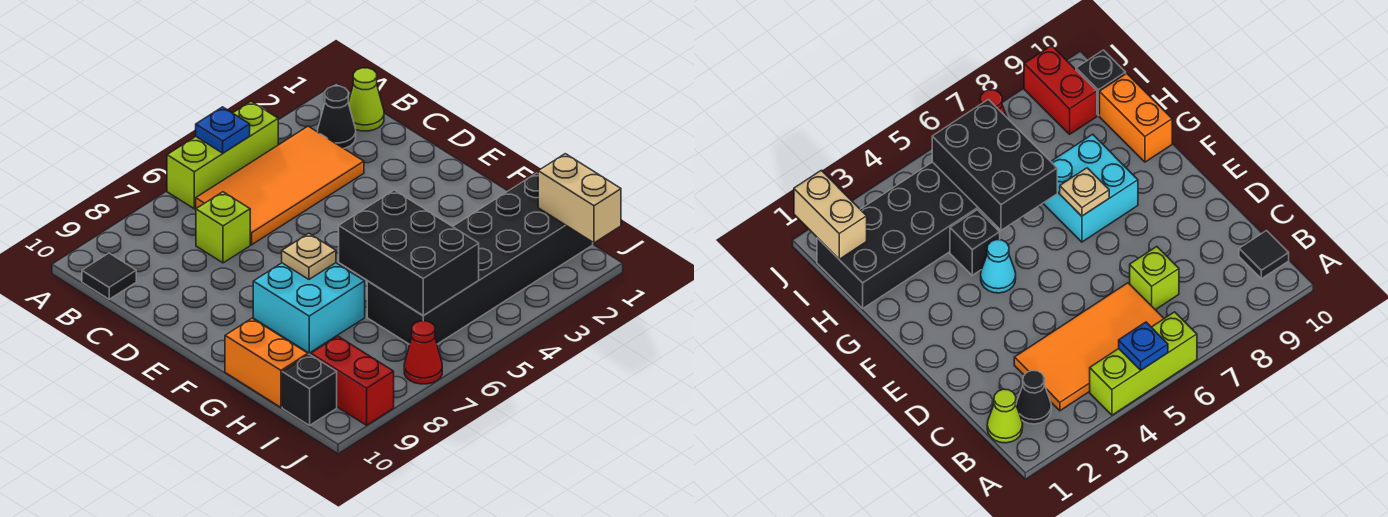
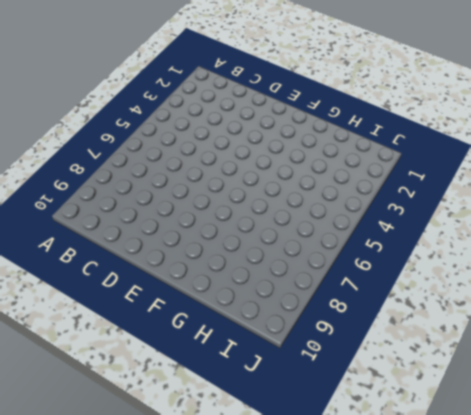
none -> lime brick A4:A6 level 1
none -> lime cone B1 level 1
none -> black cone B2 level 1

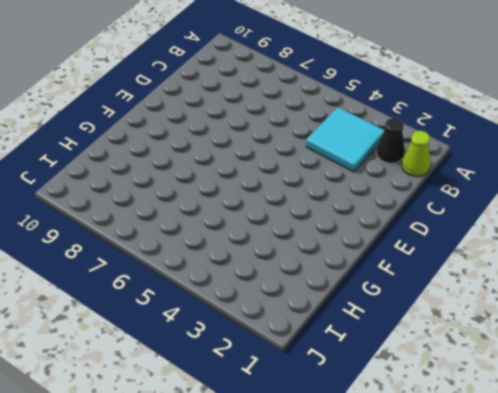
cyan tile B3:C4 level 1 -> orange tile B3:C6 level 1
none -> lime brick A4:A6 level 1
none -> black tile B10 level 1
none -> lime brick C7 level 1

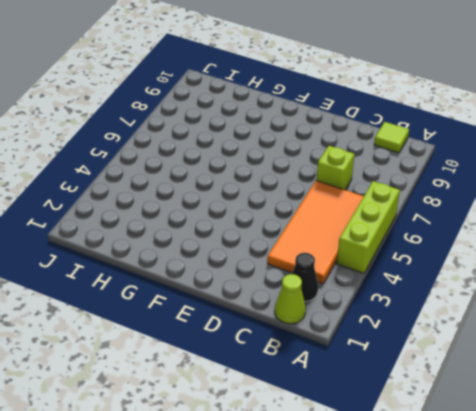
lime tile B10 level 1 -> black tile B10 level 1
none -> cyan cone F4 level 1
none -> cyan brick F7:G8 level 1
none -> black brick G4 level 1

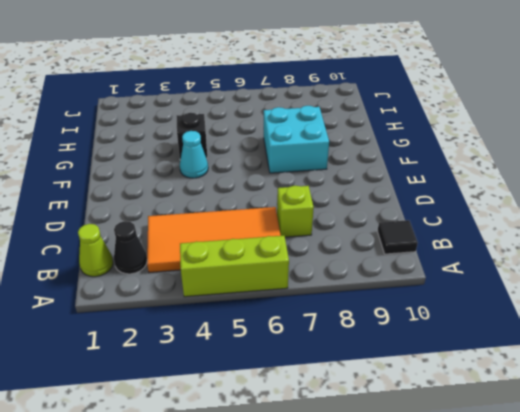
none -> orange brick G10:H10 level 1
none -> black brick H1:I6 level 1
none -> red brick I9:J9 level 1

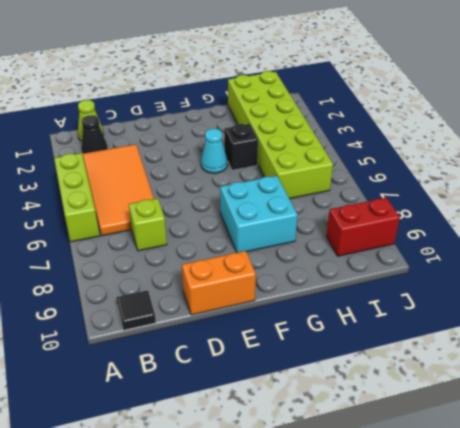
orange brick D10:E10 level 1 -> orange brick G10:H10 level 1
lime brick H1:I6 level 1 -> black brick H1:I6 level 1
none -> black brick I10 level 1
none -> red cone J7 level 1
none -> blue plate A5 level 2

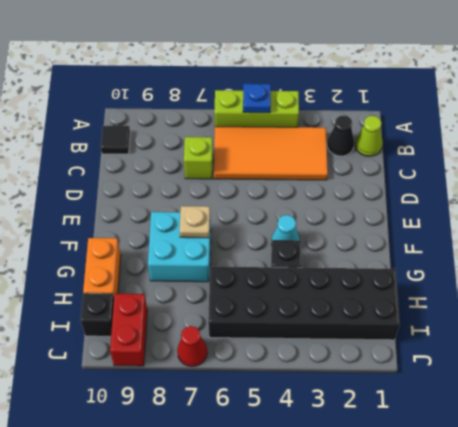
none -> black brick G5:I6 level 2
none -> tan brick I1:J1 level 2

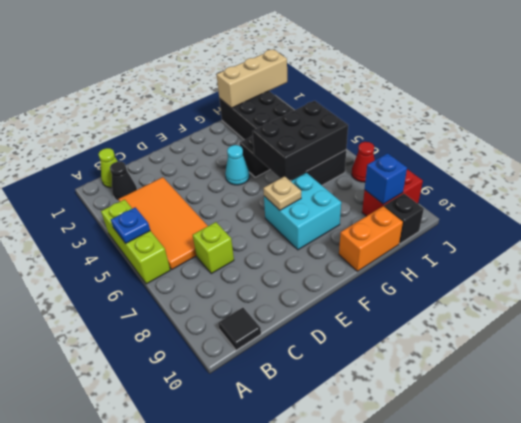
tan brick H1:J1 level 2 -> tan brick I1:J1 level 2
blue brick I9 level 2 -> none

